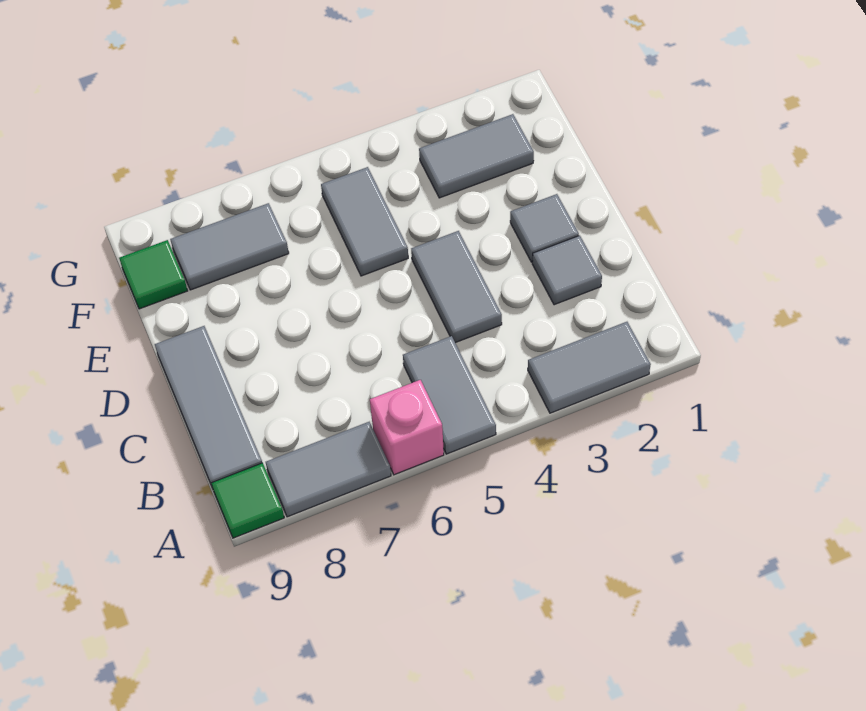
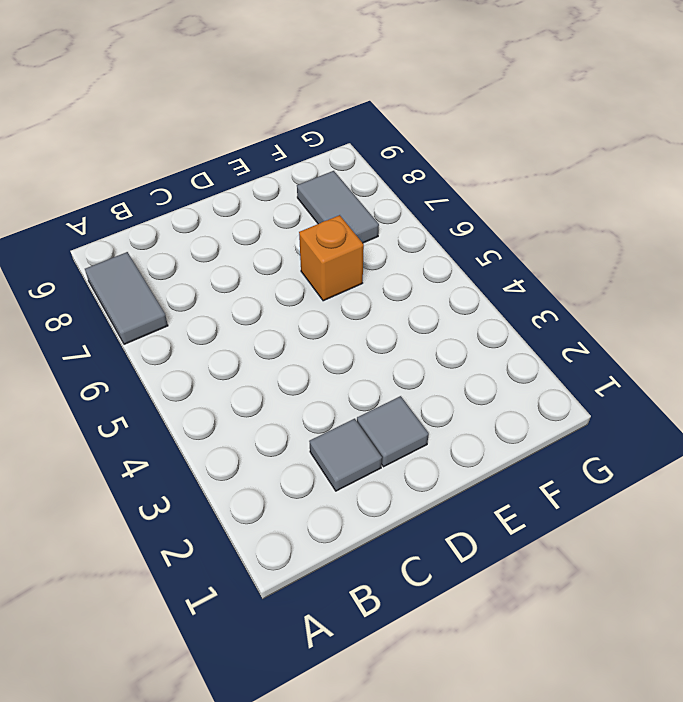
orange brick E6 level 1 -> none
none -> grey tile A2:A3 level 1
none -> grey tile A5:B5 level 1
none -> pink brick A6 level 1

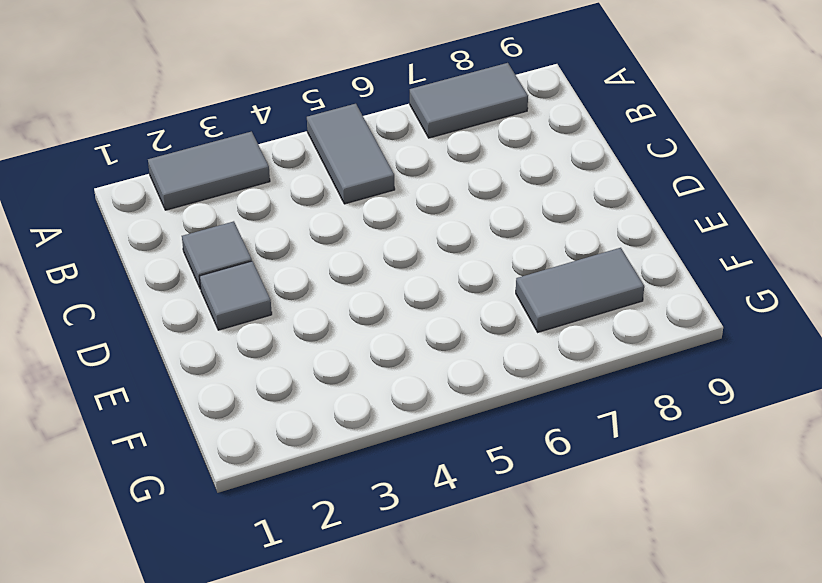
none -> pink brick A6 level 1
none -> green tile A9 level 1
none -> grey tile B9:D9 level 1

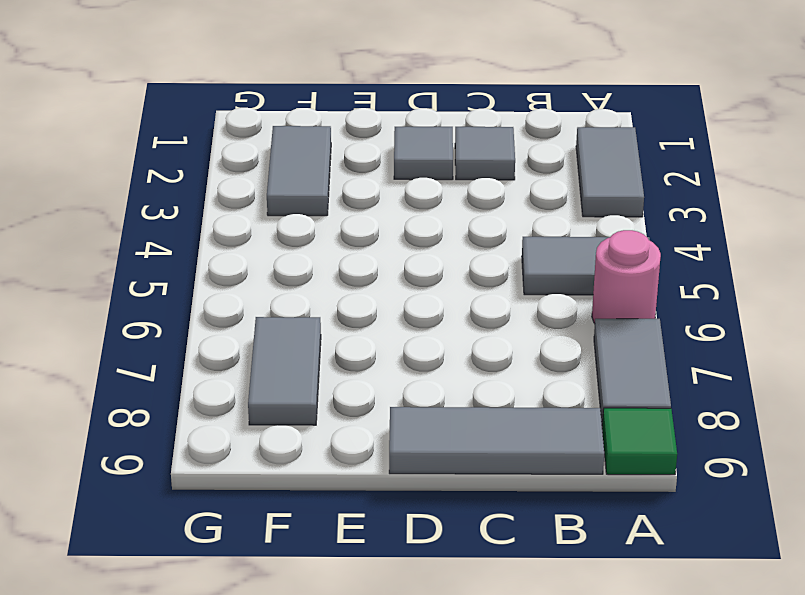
pink round brick A6 level 1 -> pink brick A6 level 1
none -> grey tile C4:D4 level 1
none -> grey tile E5:F5 level 1
none -> green tile F9 level 1

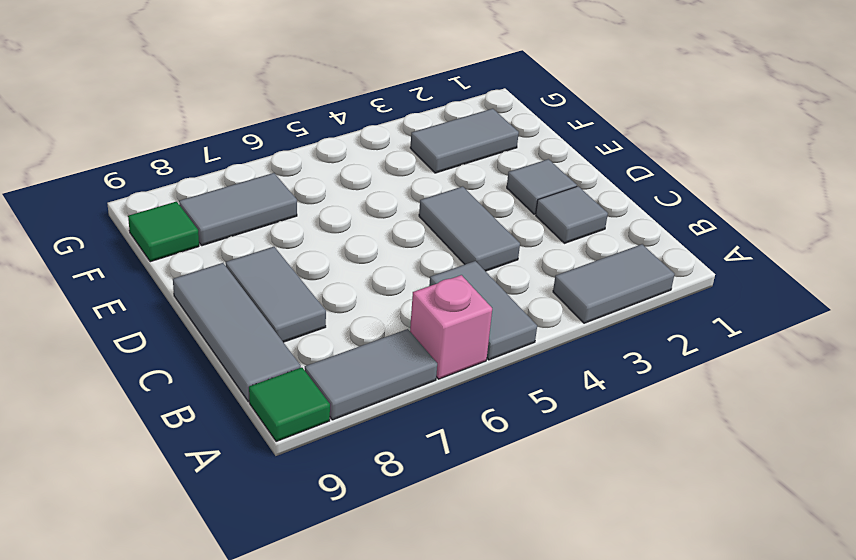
grey tile C8:D8 level 1 -> grey tile E5:F5 level 1

